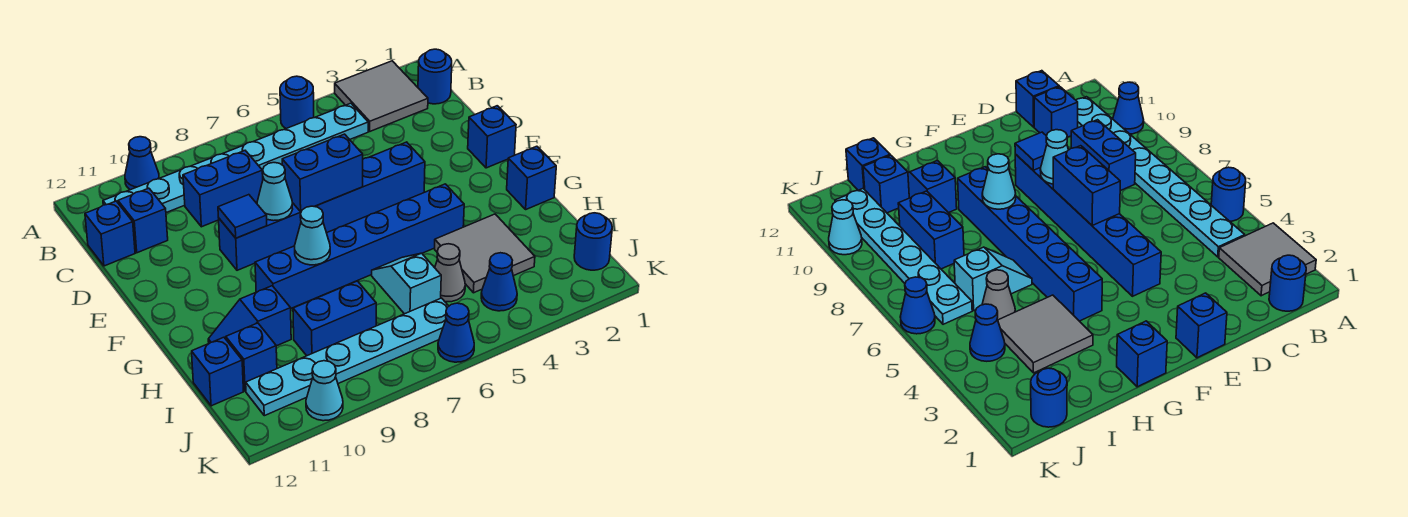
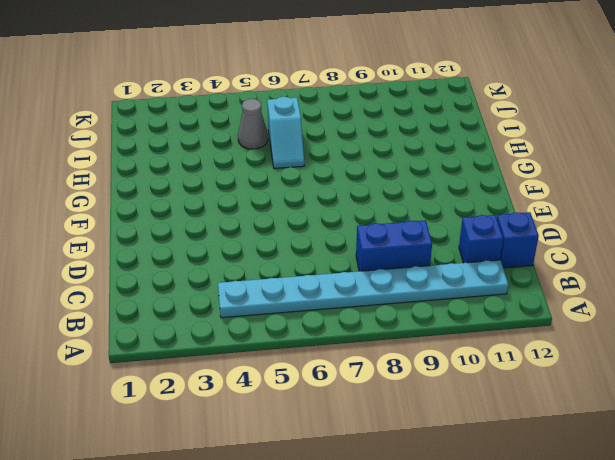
none -> grey tile A2:B3 level 1
none -> blue round brick A5 level 1
none -> blue cone A10 level 1

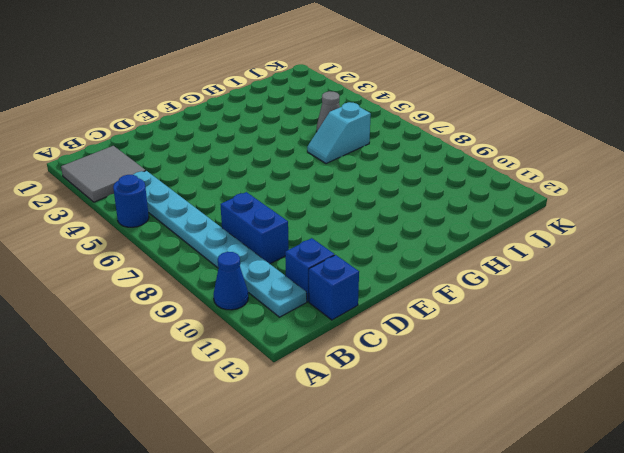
none -> blue round brick B1 level 1
none -> blue brick E1 level 1
none -> blue brick E4:E9 level 1

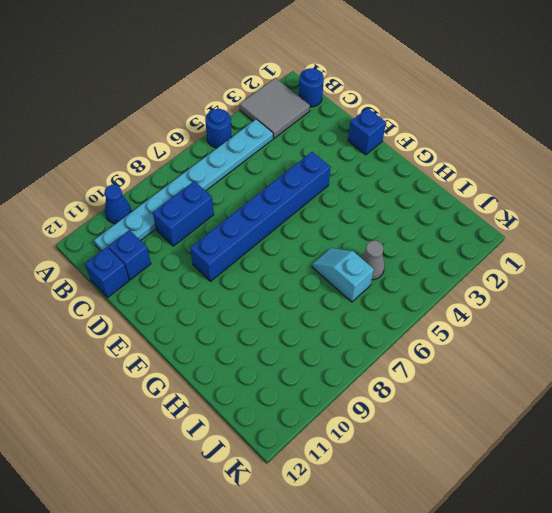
none -> blue brick G1 level 1
none -> blue brick G4:G9 level 1
none -> grey tile H3:I4 level 1

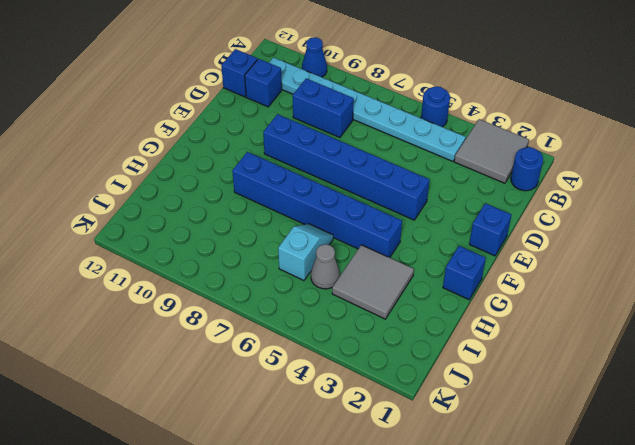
none -> blue slope H10:H11 level 1 top 10
none -> blue brick I8:I9 level 1
none -> blue brick I11 level 1

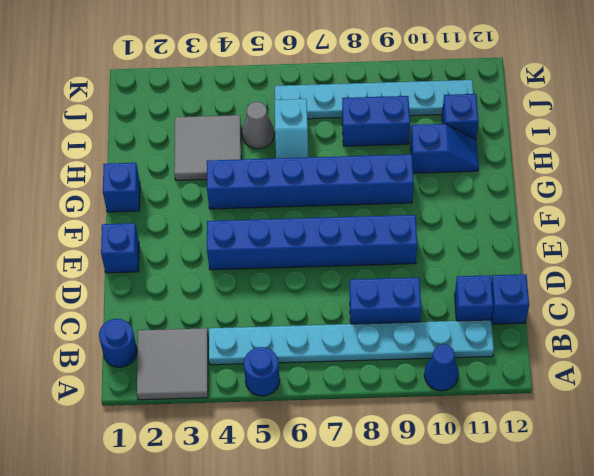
none -> blue brick I12 level 1
none -> blue round brick J1 level 1
none -> blue cone J4 level 1

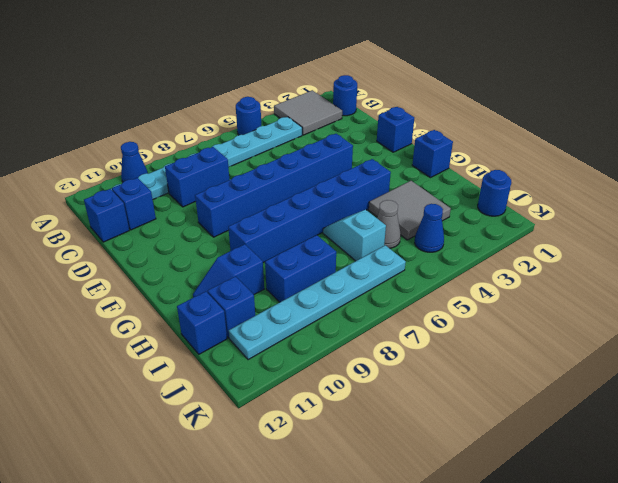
none -> blue cone K6 level 1
none -> cyan cone K10 level 1
none -> blue brick E6:E7 level 2

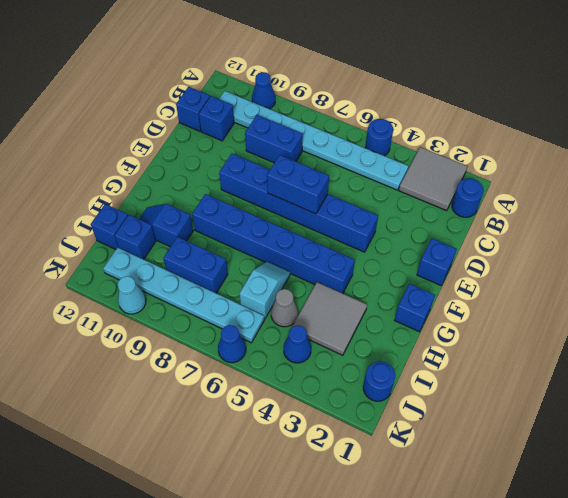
none -> cyan cone E8 level 2
none -> blue tile E9 level 2
none -> cyan cone G8 level 2

